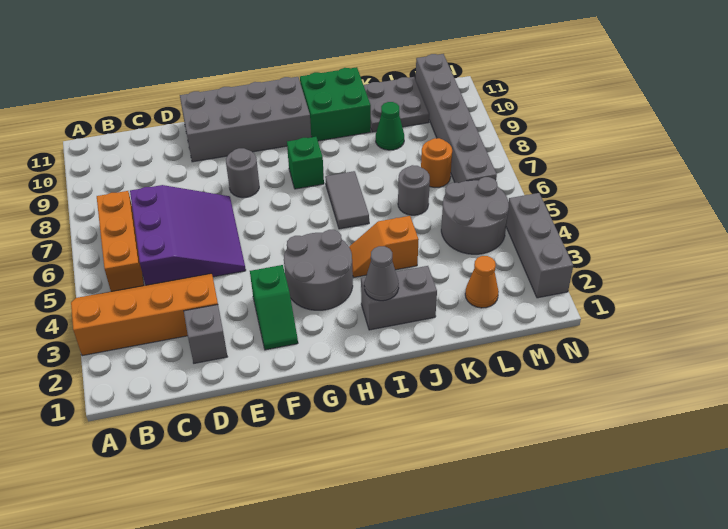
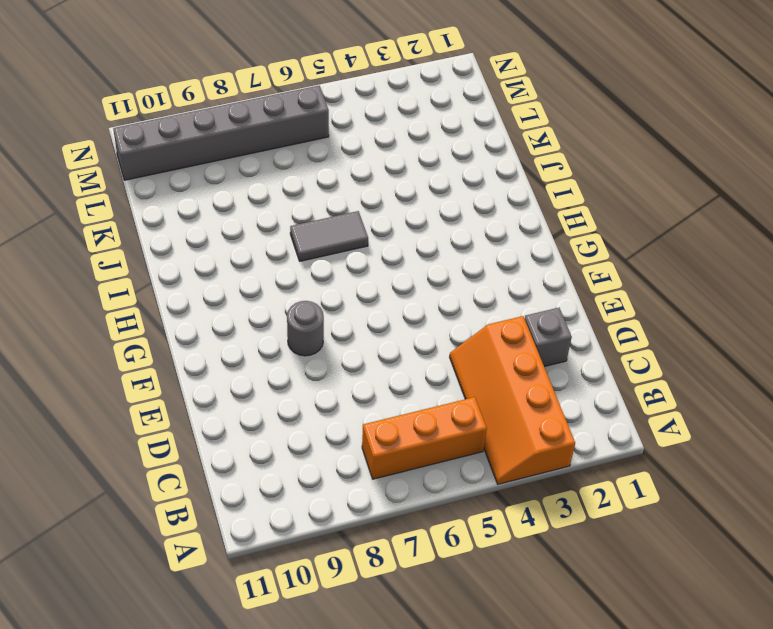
none -> purple slope C5:E7 level 1 top C
none -> grey brick E10:H11 level 1
none -> green slope F2:F3 level 1 top 3

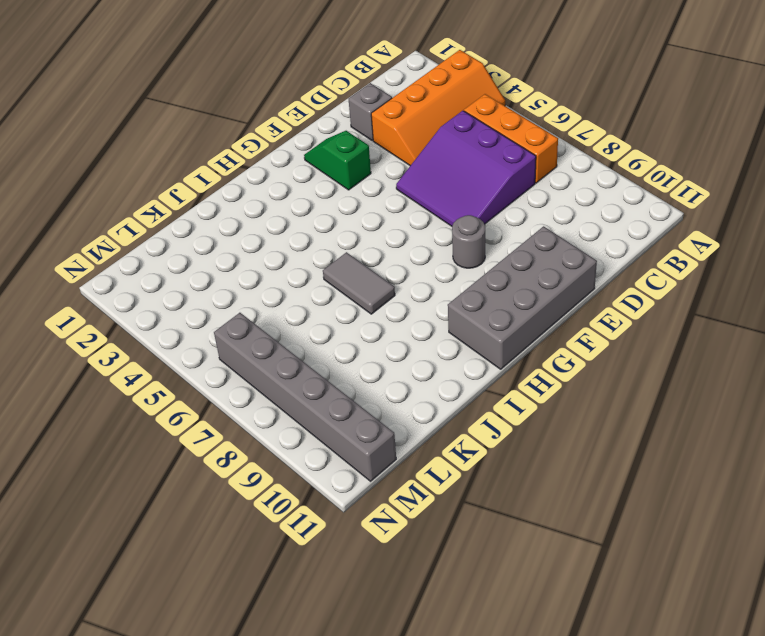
none -> grey round brick G3:H4 level 1
none -> green brick H8 level 1
none -> grey brick I2:J2 level 1

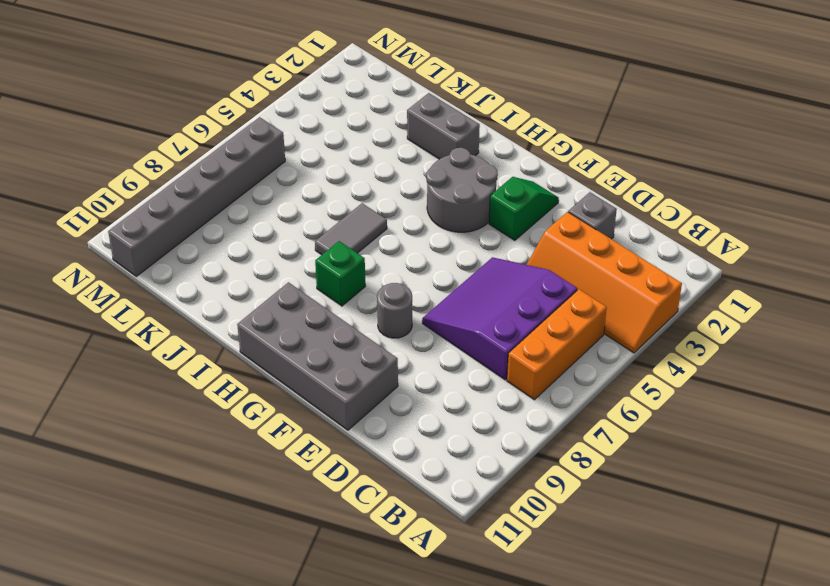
none -> orange slope I4:J4 level 1 top J
none -> green brick I10:J11 level 1
none -> grey round brick K6 level 1

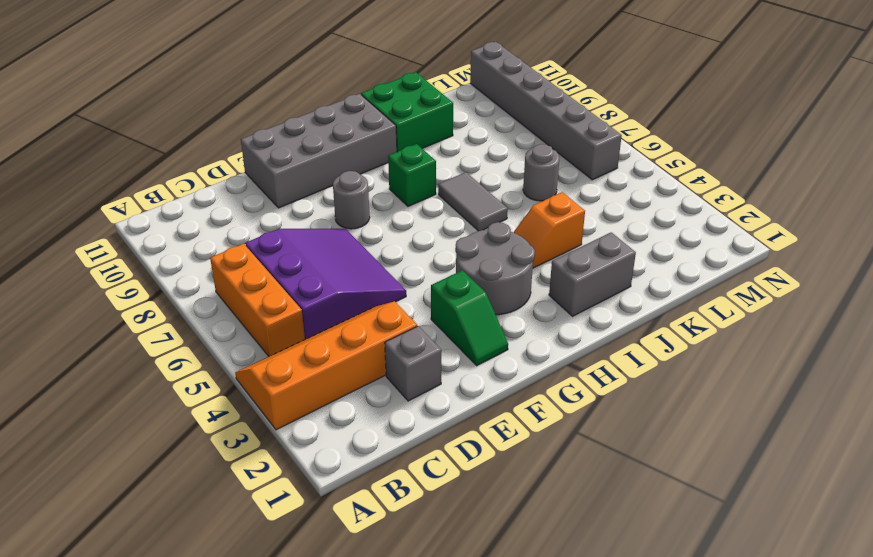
none -> green cone K9 level 1
none -> grey plate K10:L11 level 1
none -> orange cone L2 level 1

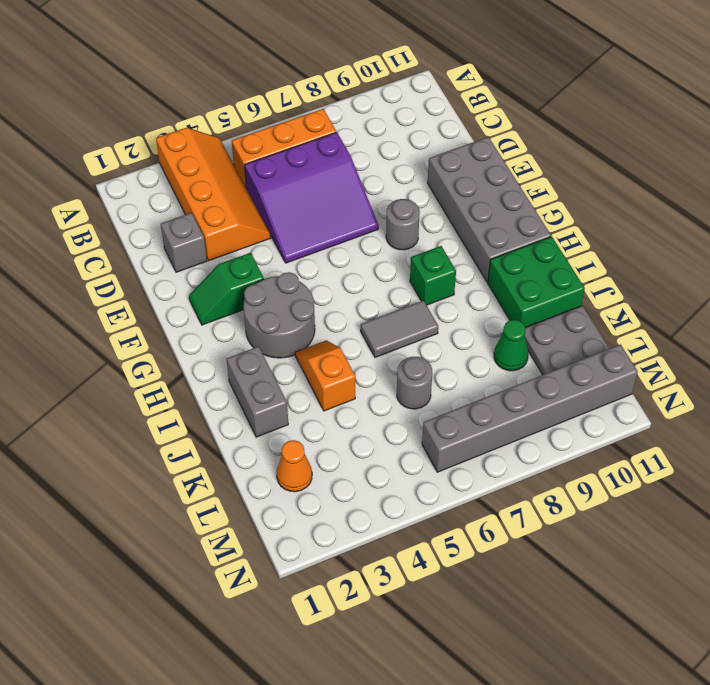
none -> grey round brick L4:M5 level 1
none -> orange round brick L7 level 1
none -> grey brick N2:N4 level 1

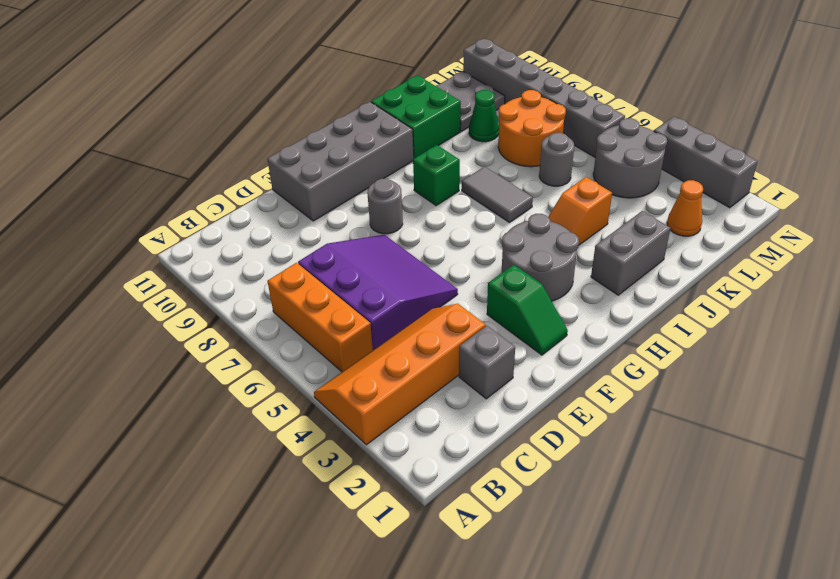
orange round brick K7:L8 level 1 -> orange round brick L7 level 1
none -> grey cone I2 level 2

